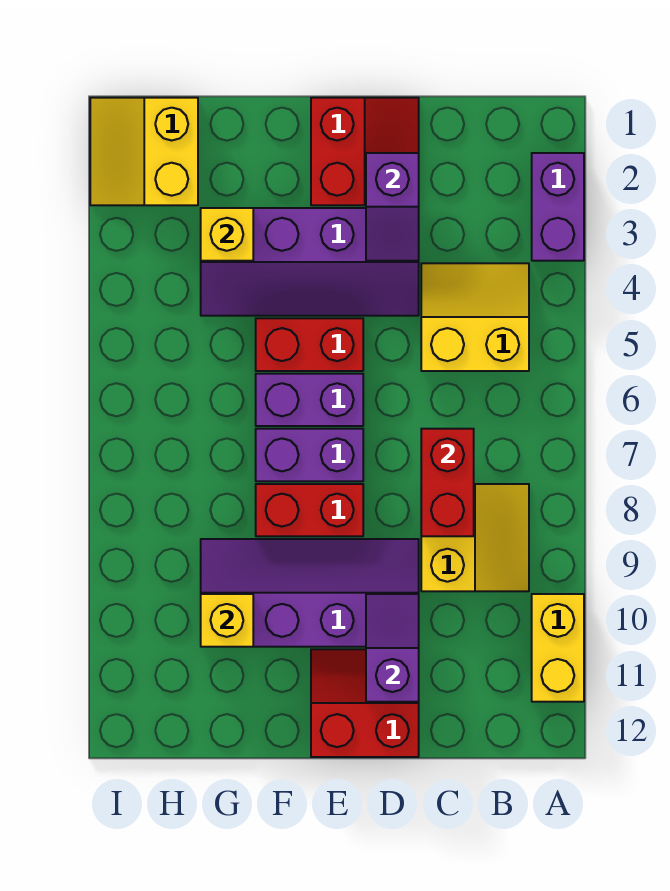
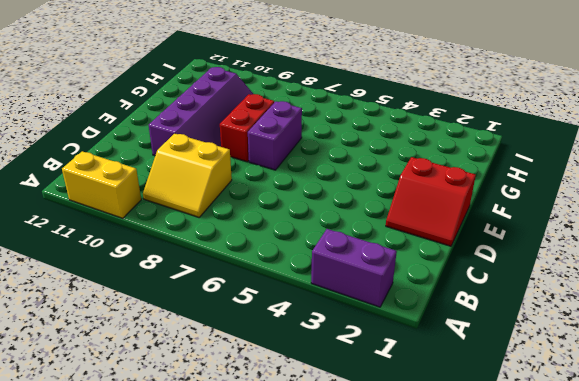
none -> yellow slope B4:C5 level 1 top 5
none -> purple slope D3:G4 level 1 top 3
none -> red slope D11:E12 level 1 top 12

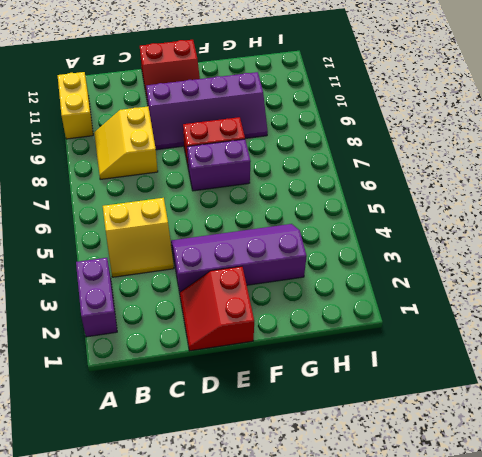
none -> red brick E5:F5 level 1
none -> purple brick E6:F6 level 1
none -> yellow slope H1:I2 level 1 top H

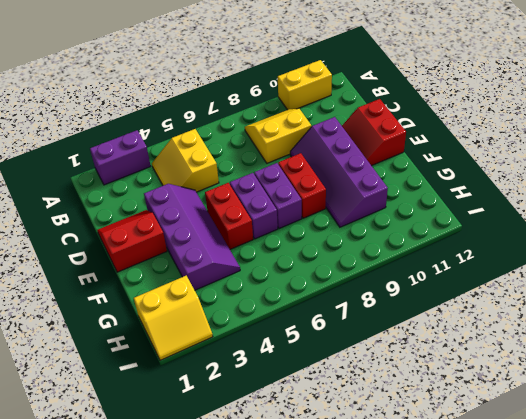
none -> red brick C7:C8 level 2
none -> purple slope D2:D3 level 2 top 2
none -> purple slope D10:D11 level 2 top 11

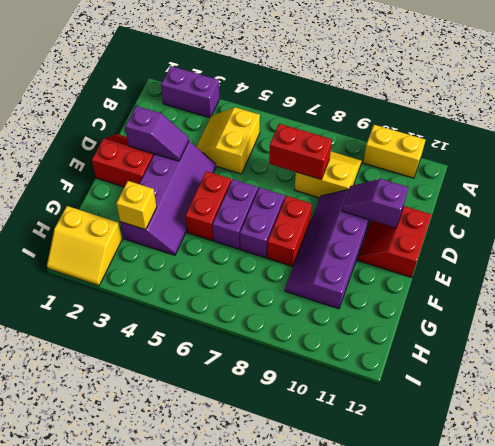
none -> yellow brick G10 level 2

